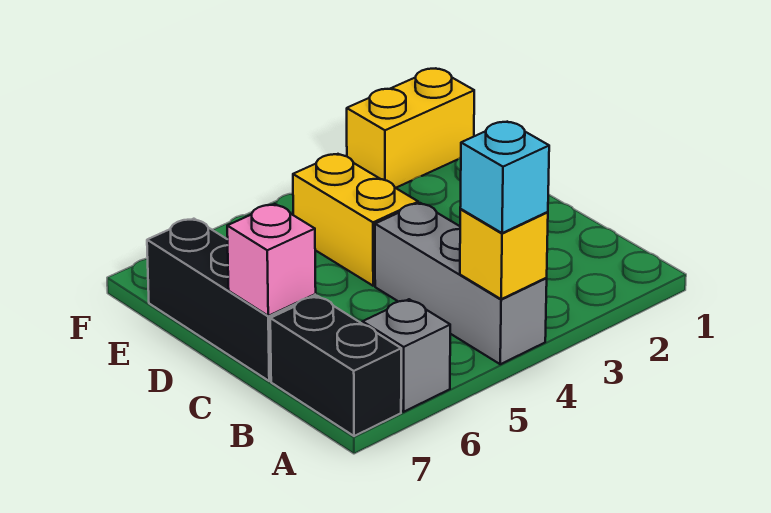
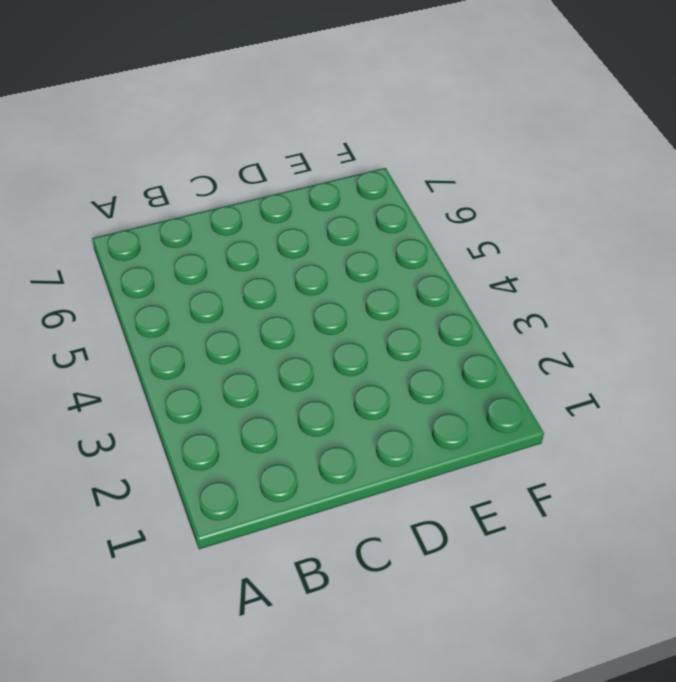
none -> grey brick A4:C4 level 1
none -> grey brick A6 level 1

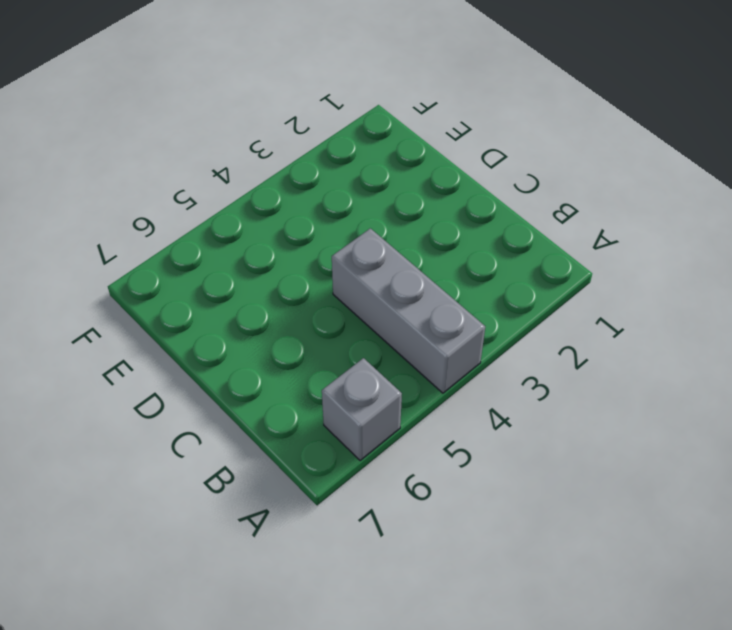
none -> black brick A7:B7 level 1
none -> black brick C7:E7 level 1

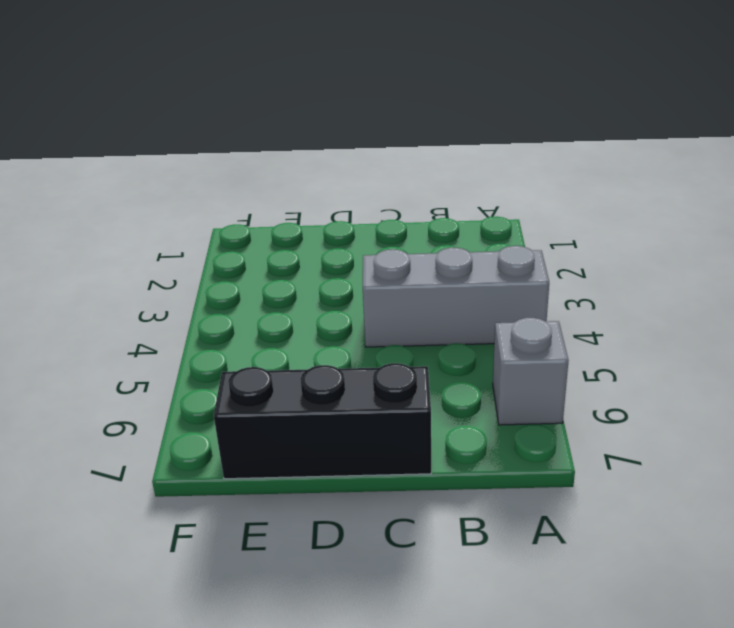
none -> black brick A7:B7 level 1
none -> yellow brick D4:E4 level 1

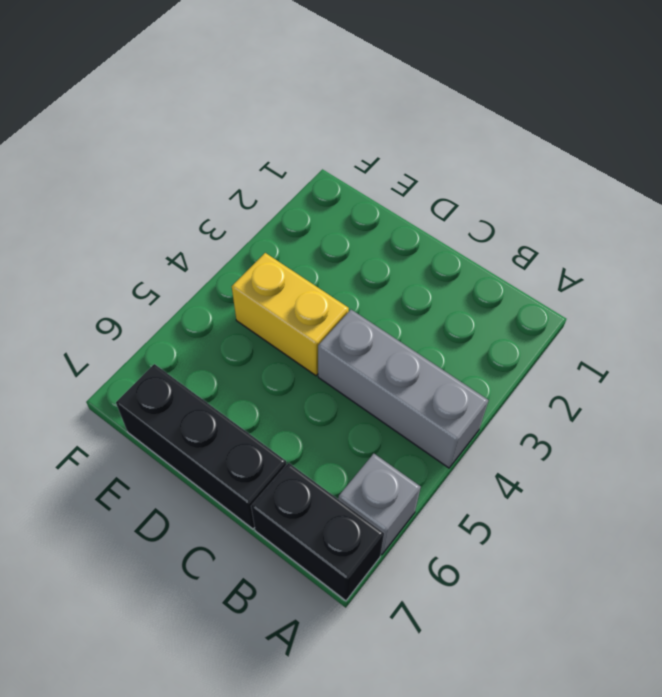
none -> yellow brick F1:F2 level 1
none -> yellow brick A4 level 2

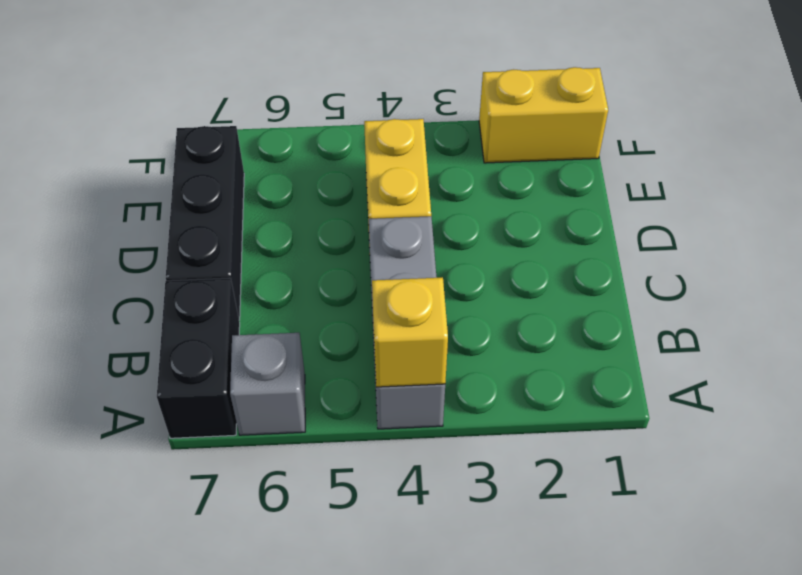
none -> pink brick C7 level 2
none -> cyan brick A4 level 3

